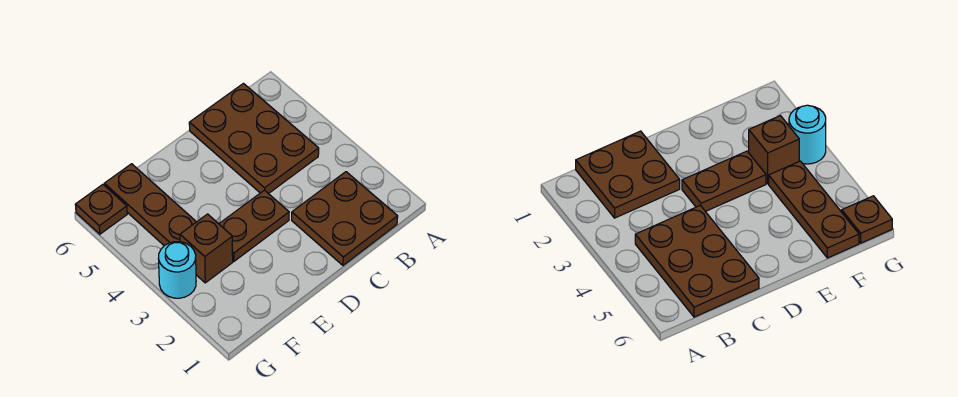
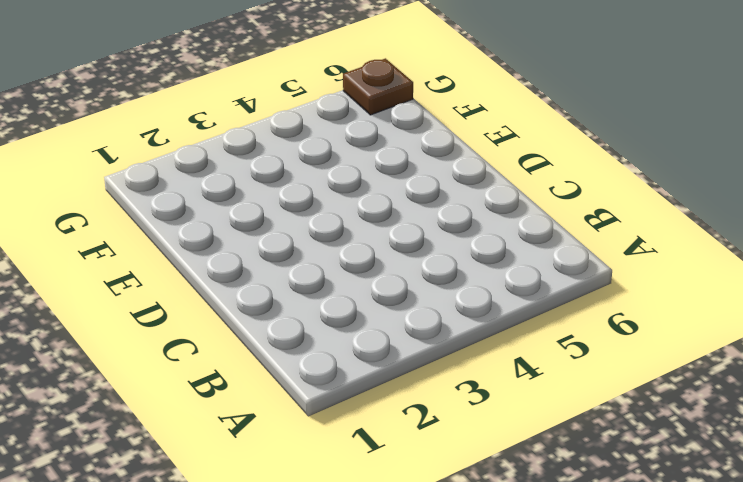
none -> brown plate B1:C2 level 1
none -> brown plate B4:C6 level 1

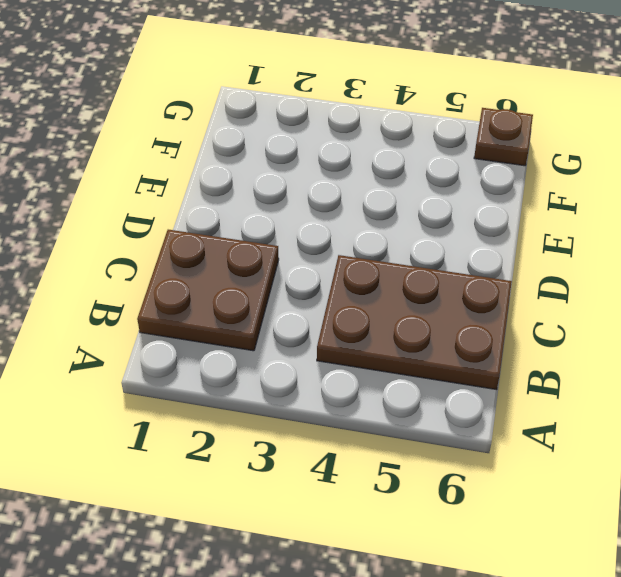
none -> brown plate D3:E3 level 1
none -> brown brick F3 level 1

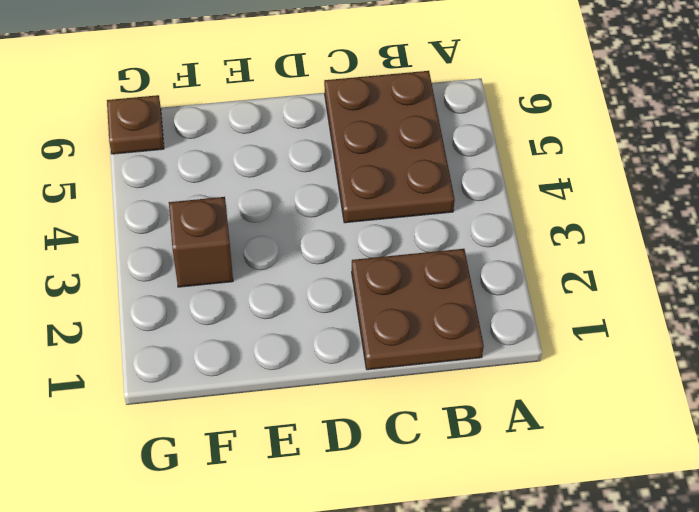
none -> brown plate D3:E3 level 1
none -> brown plate F4:F6 level 1

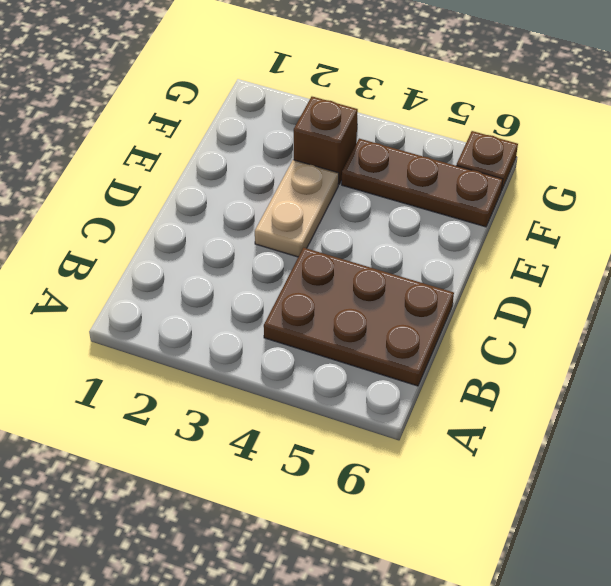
tan plate D3:E3 level 1 -> brown plate D3:E3 level 1
none -> brown plate B1:C2 level 1
none -> cyan round brick G3 level 1

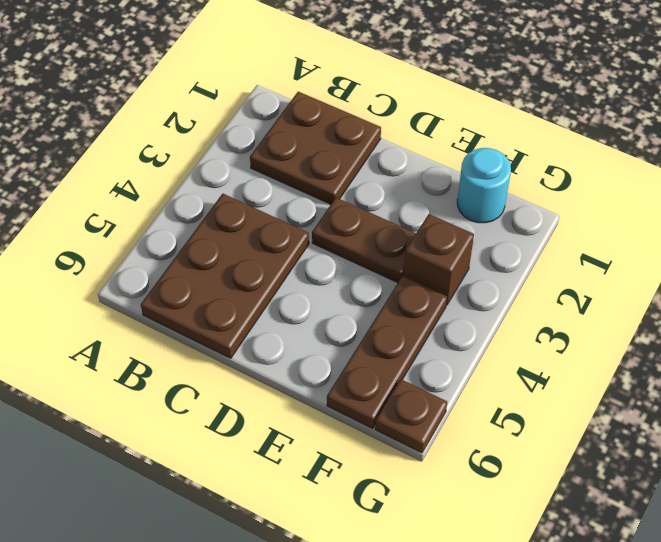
cyan round brick F1 level 1 -> cyan round brick G3 level 1

